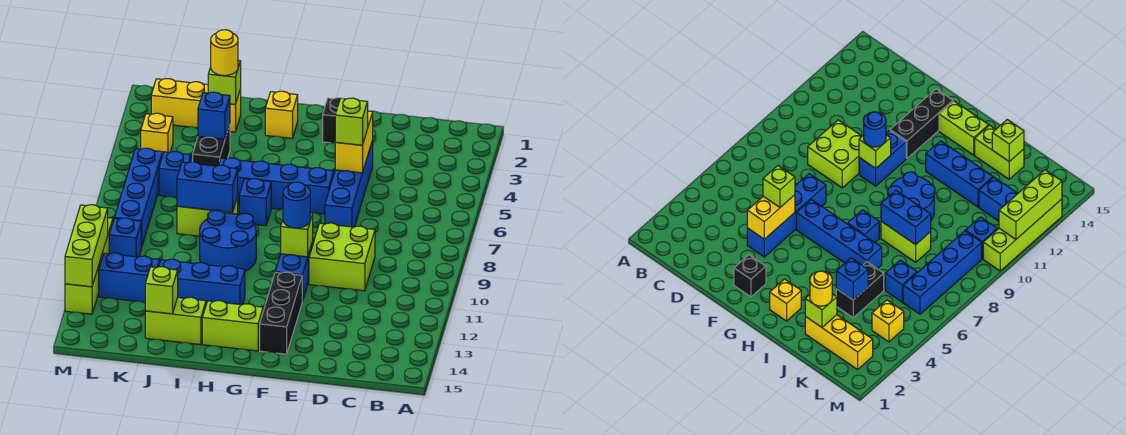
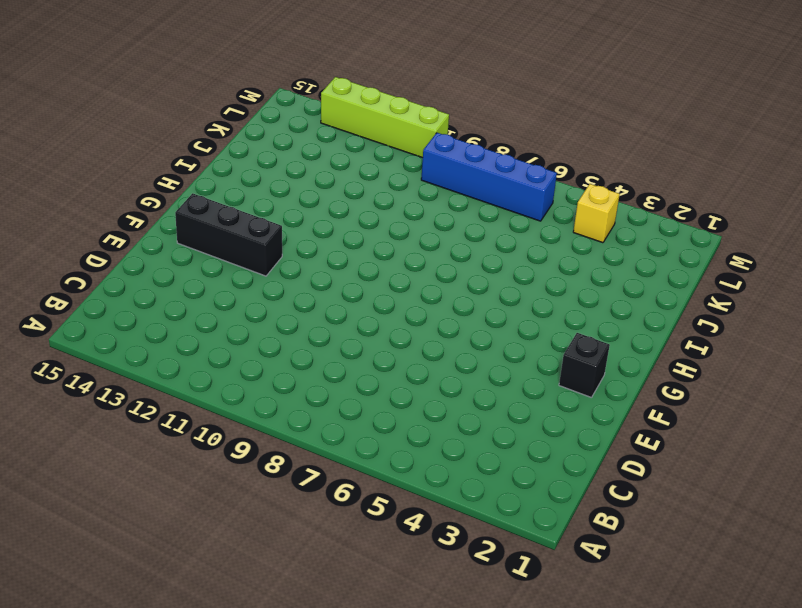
none -> lime brick D9:E10 level 1
none -> blue brick E4:E7 level 1
none -> blue brick F6:I6 level 1
none -> blue brick F10:F11 level 1

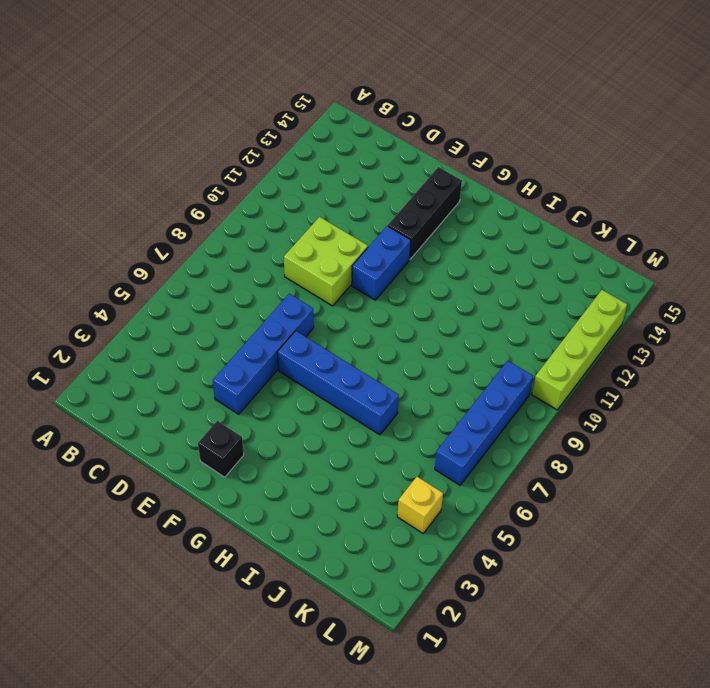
none -> lime brick G14:H14 level 1
none -> yellow brick H2 level 1
none -> blue brick H7 level 1
none -> blue round brick H9:I10 level 1

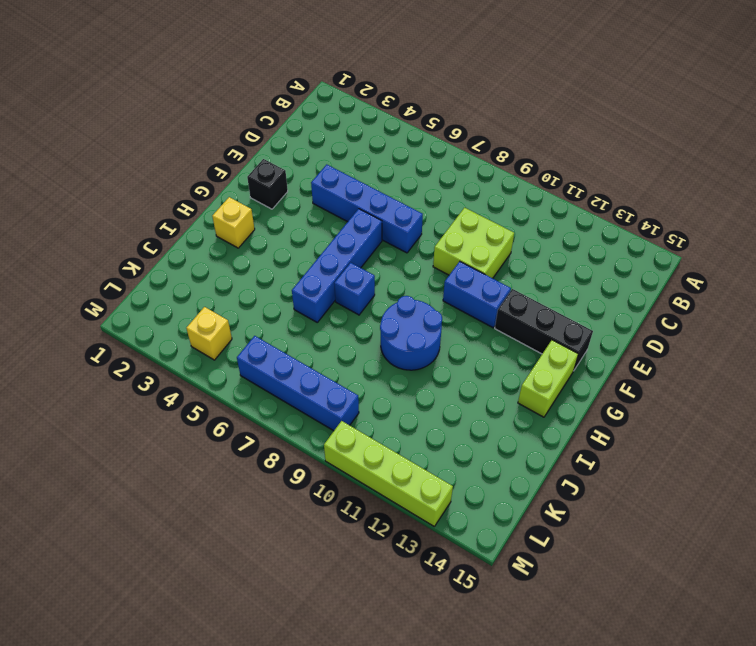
none -> blue brick H12:J12 level 1
none -> lime brick I8:J8 level 1
none -> lime brick I14:J14 level 1
none -> yellow brick J2:L2 level 1

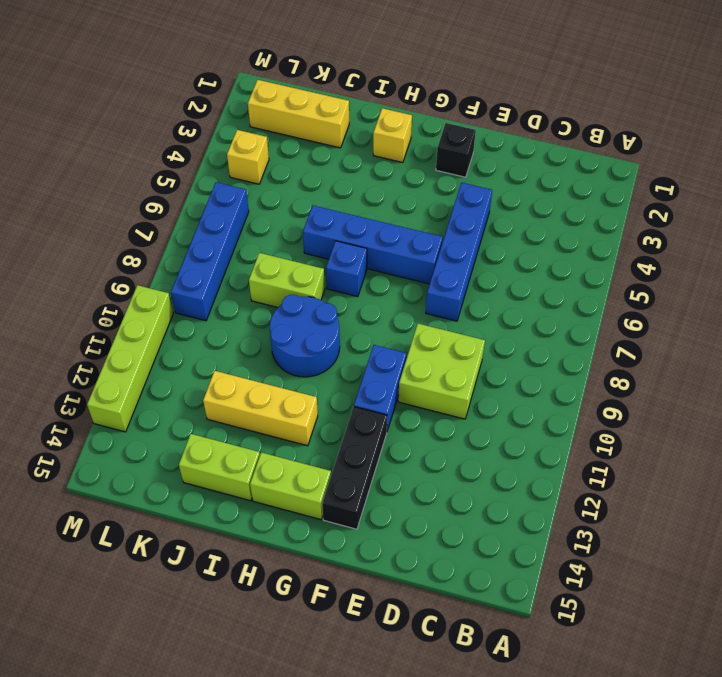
yellow brick H12:J12 level 1 -> blue brick H12:J12 level 1
none -> black brick J4:J5 level 1
none -> blue brick K6 level 1
none -> blue brick K12:L12 level 1
none -> blue brick L10 level 1

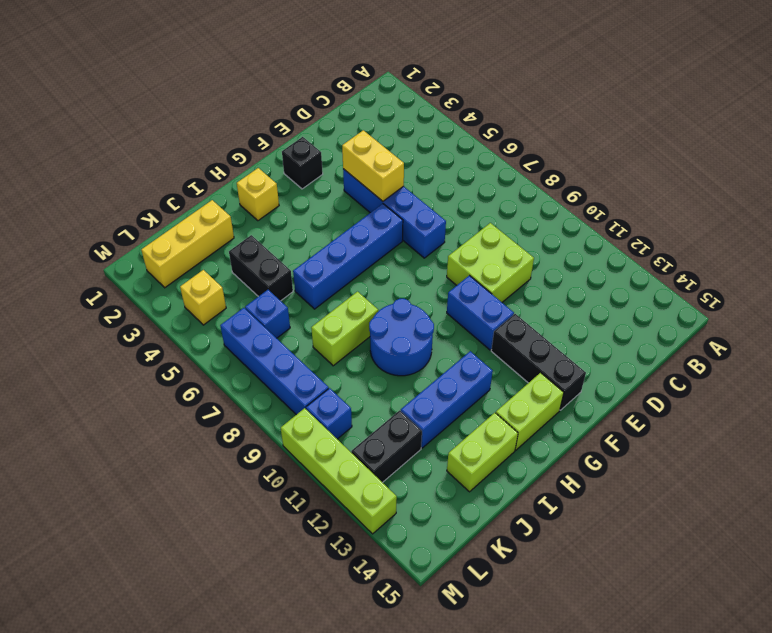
black brick K12:L12 level 1 -> blue brick K12:L12 level 1
none -> blue brick H7 level 1
none -> lime brick F10 level 2
none -> blue brick I8:J8 level 2
none -> lime brick J2 level 2

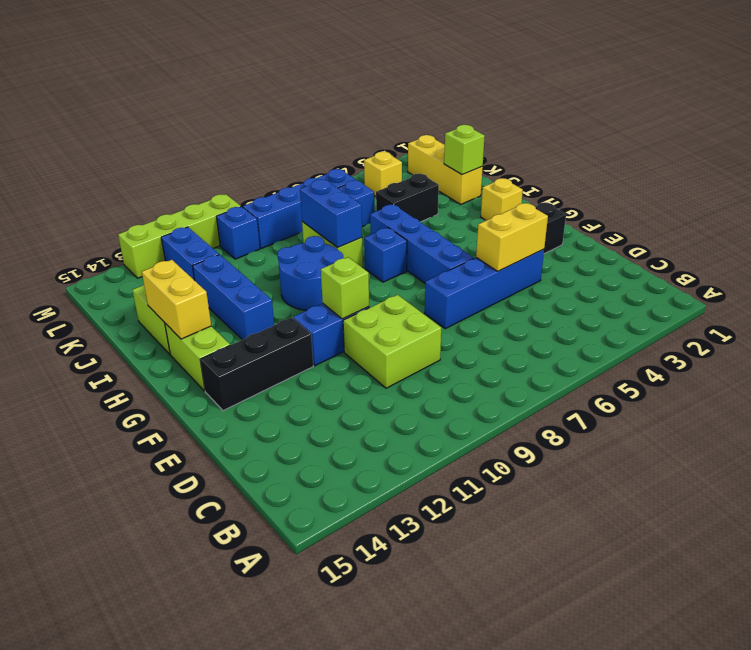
yellow brick H14:I14 level 2 -> none
none -> blue brick J4 level 2
none -> lime brick J14 level 2
none -> lime brick M11:M13 level 2
none -> lime brick E5 level 3

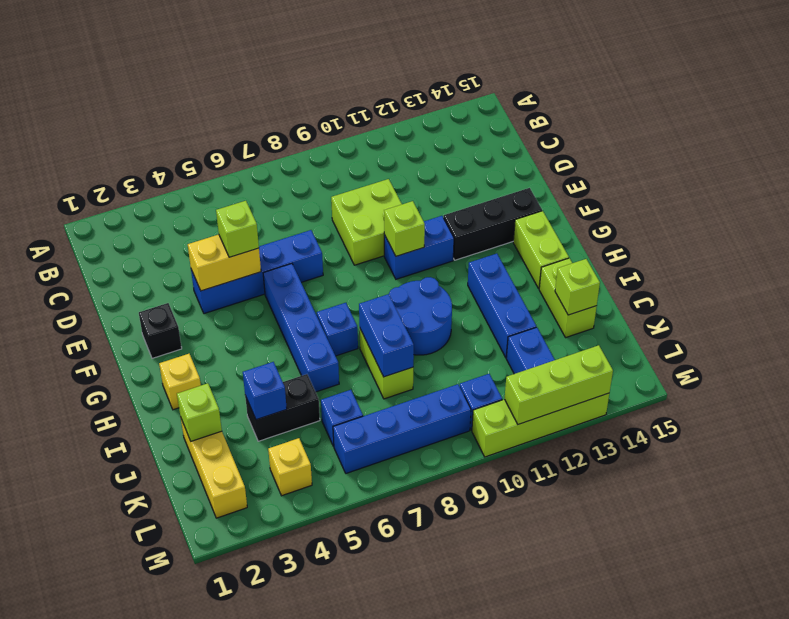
none -> blue round brick F10 level 3
none -> yellow round brick J2 level 3

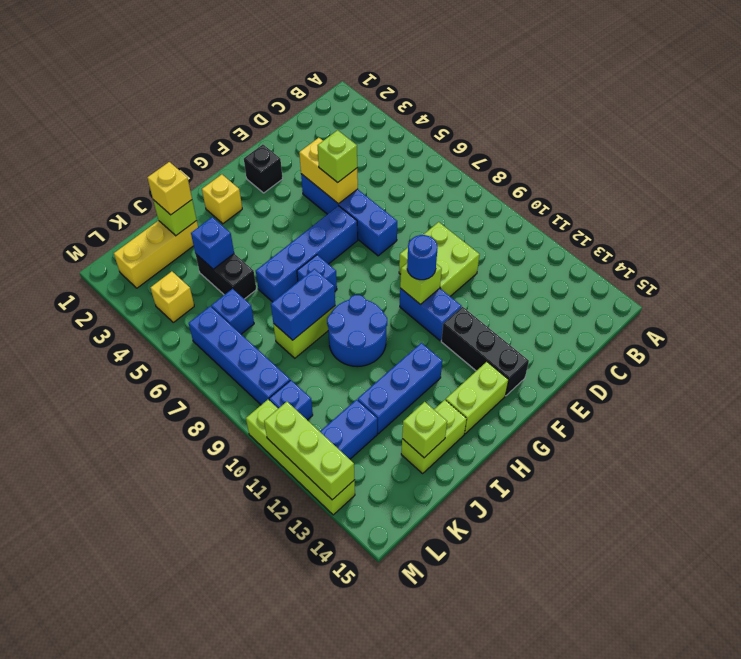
yellow brick J2 level 3 -> yellow round brick J2 level 3

